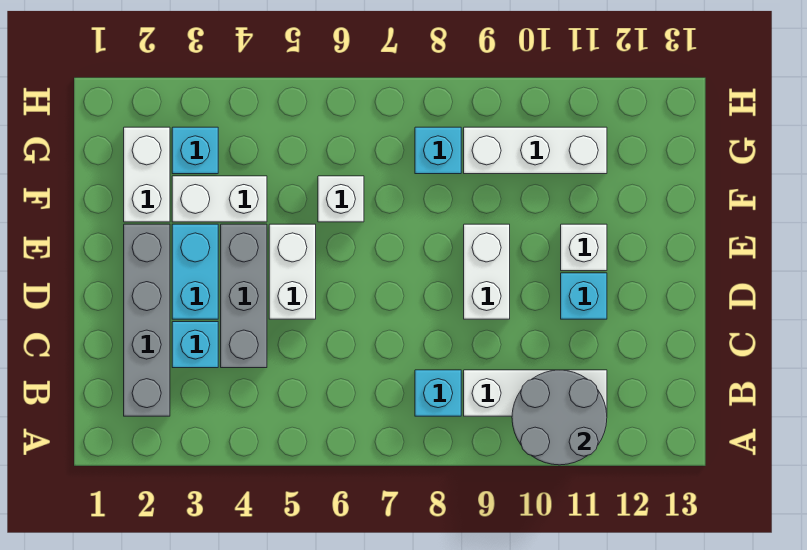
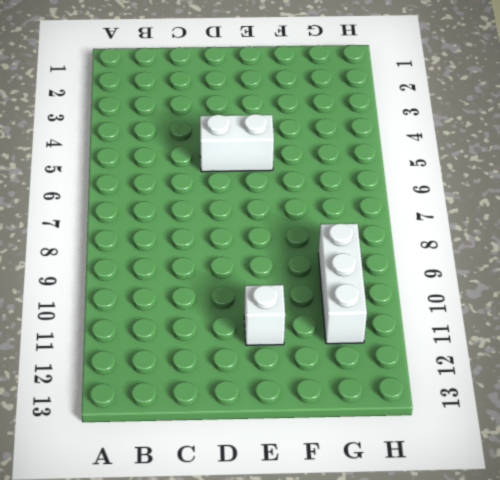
none -> grey brick B2:E2 level 1
none -> cyan brick B8 level 1
none -> white brick B9:B11 level 1

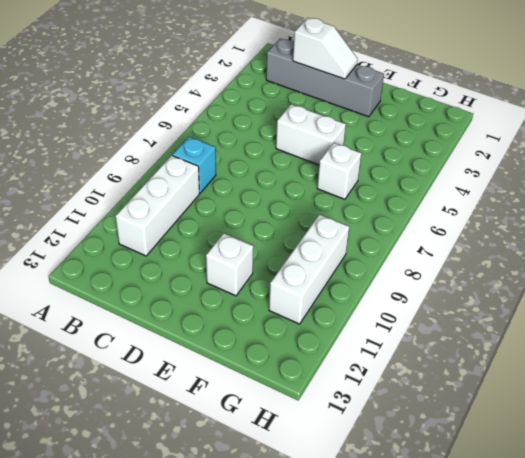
white slope C2:D2 level 2 top C -> none
none -> cyan brick C3 level 1
none -> grey brick C4:E4 level 1
none -> cyan brick D3:E3 level 1

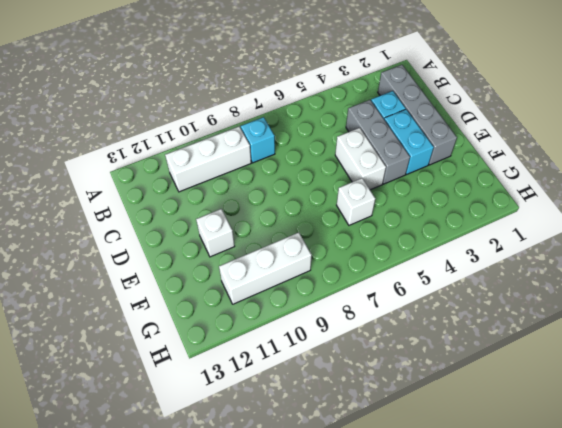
none -> white brick D9:E9 level 1
none -> cyan brick D11 level 1
none -> white brick F2:G2 level 1

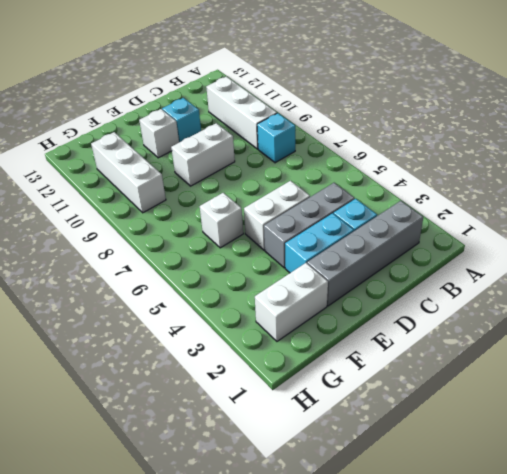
none -> white brick F3:F4 level 1
none -> cyan brick G3 level 1
none -> cyan brick G8 level 1

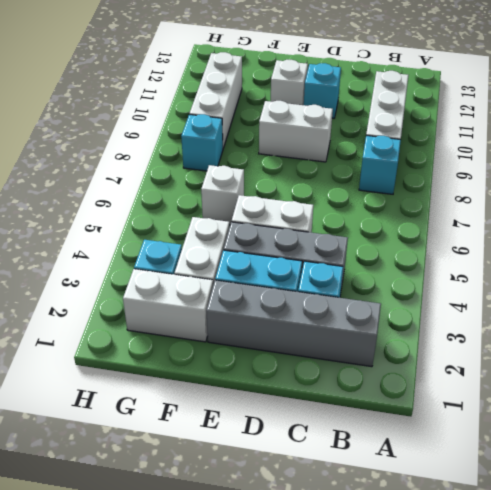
none -> grey round brick A10:B11 level 2

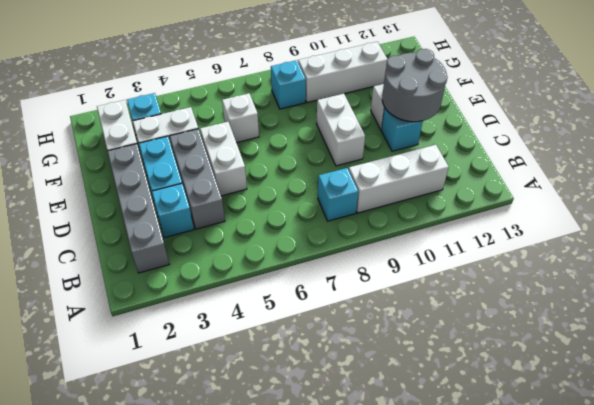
grey round brick D11:E12 level 2 -> grey round brick A10:B11 level 2

